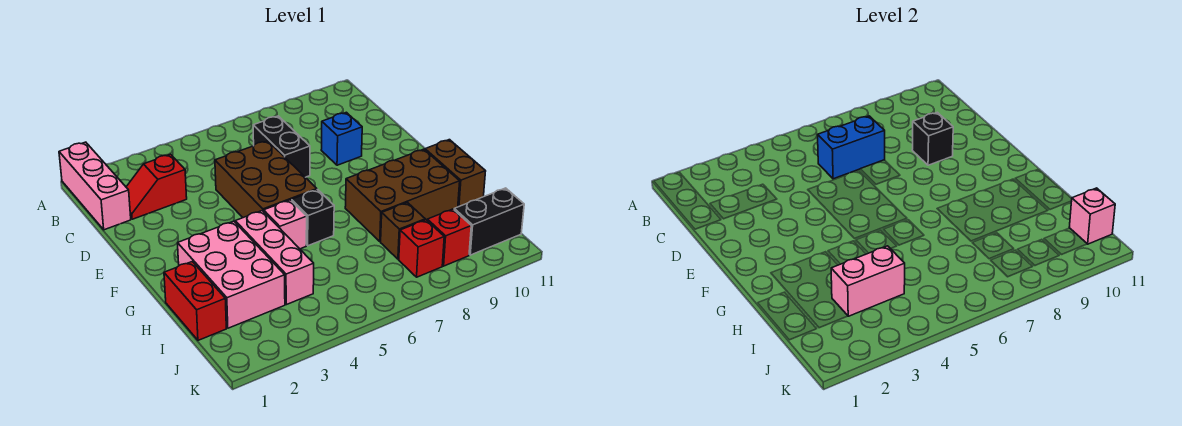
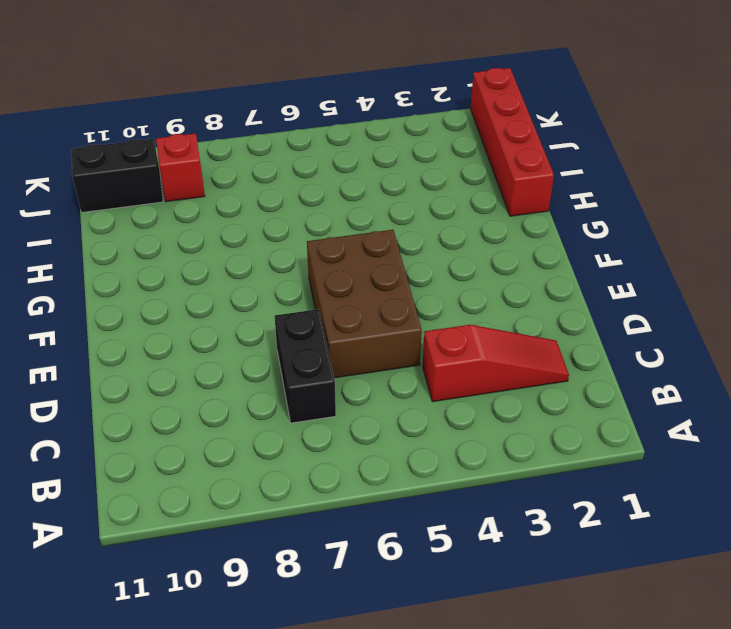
red slope C2:C4 level 1 top 4 -> red slope C2:C3 level 1 top 3
red brick H1:K1 level 1 -> red brick H1:I1 level 1
none -> pink brick A1:C1 level 1
none -> blue brick D9 level 1
none -> pink brick G2:I3 level 1

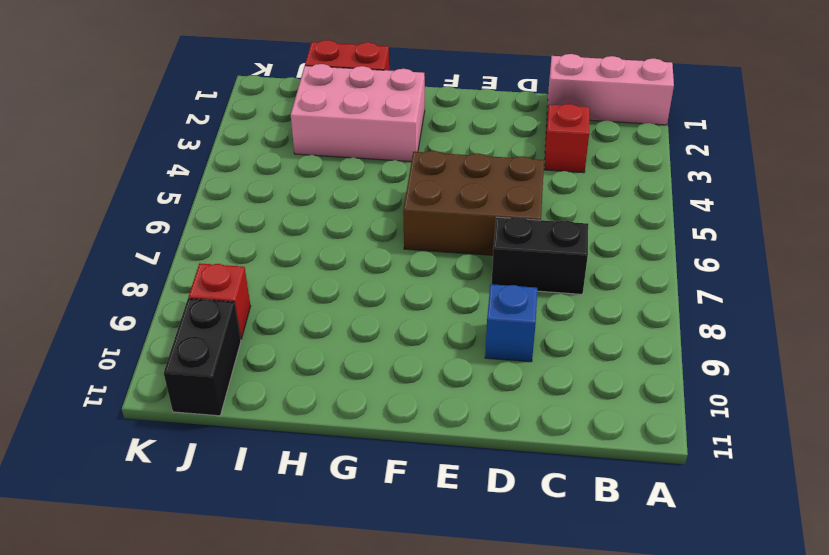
none -> pink brick G4:I4 level 1
none -> pink brick G5 level 1
none -> black brick G6 level 1

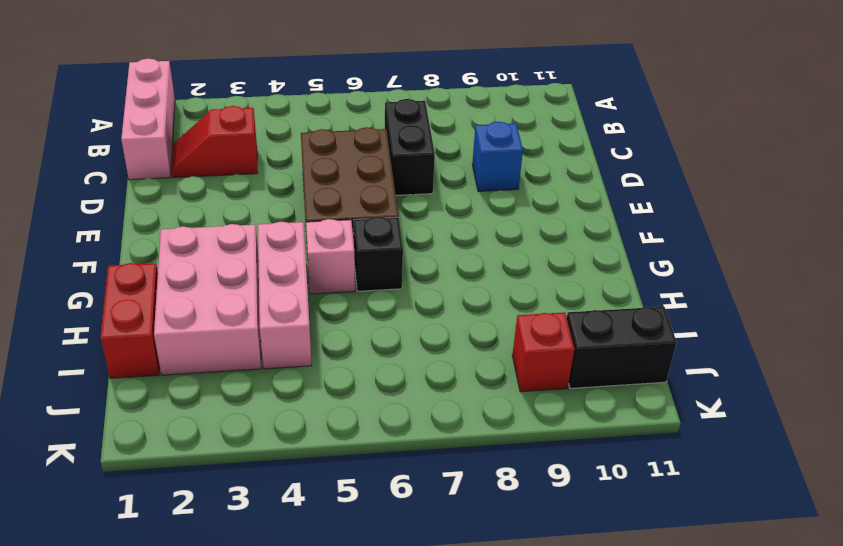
none -> brown brick G8:H10 level 1
none -> brown brick G11:H11 level 1
none -> brown brick I8 level 1

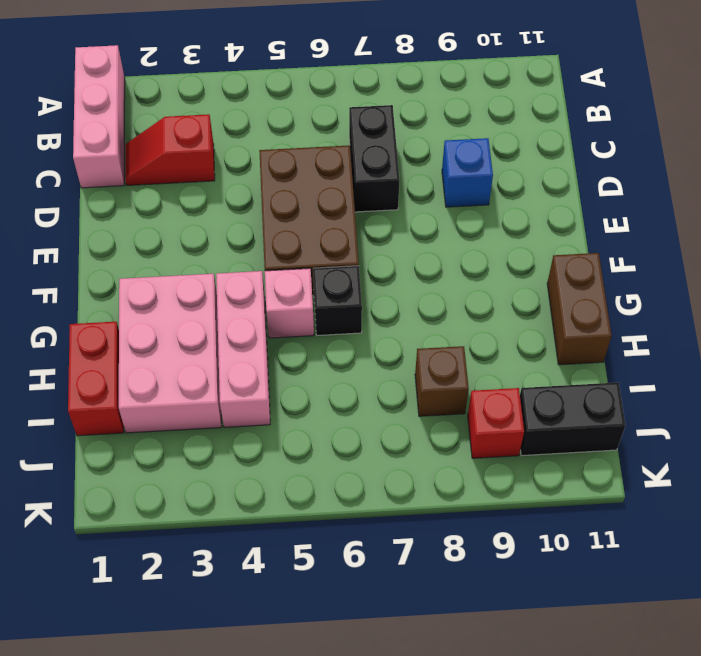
none -> brown brick G8:H10 level 1
none -> red brick J8 level 1
none -> blue brick C6:C7 level 2

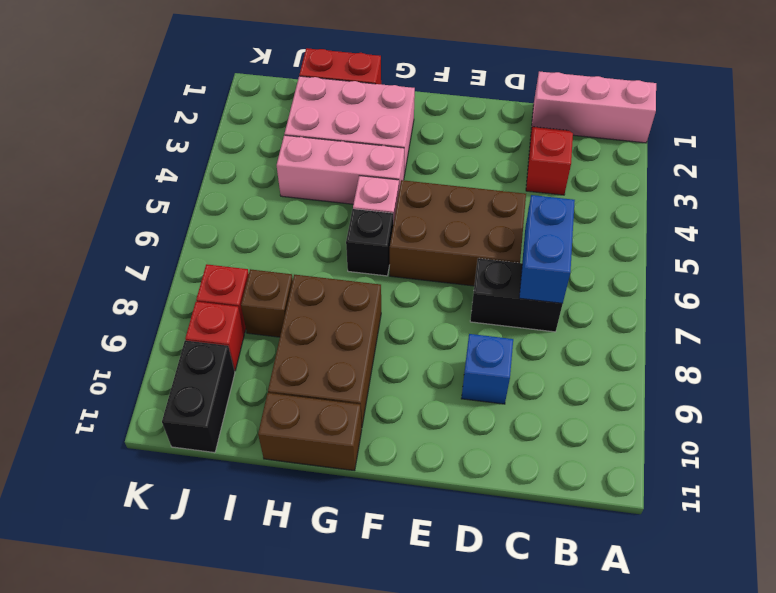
none -> black brick D9 level 2
none -> pink brick I3:I4 level 2
none -> pink brick J11 level 2

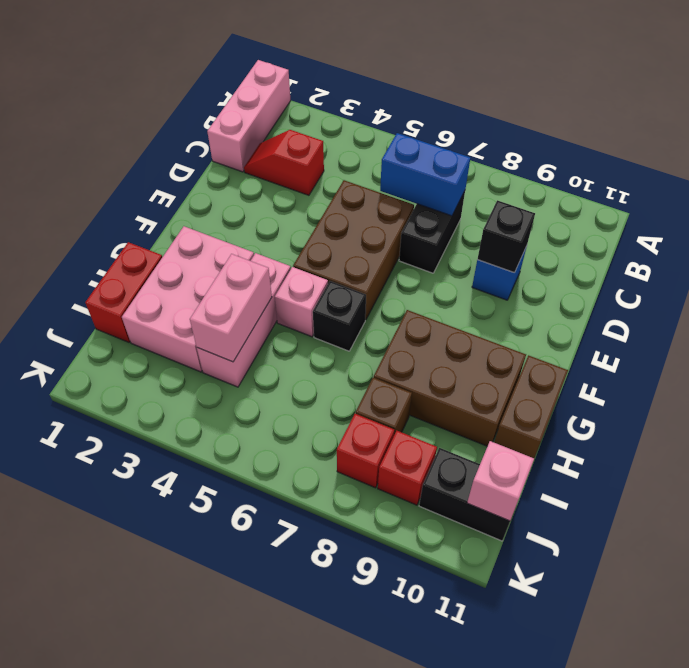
pink brick H4:I4 level 2 -> pink brick I3:I4 level 2

